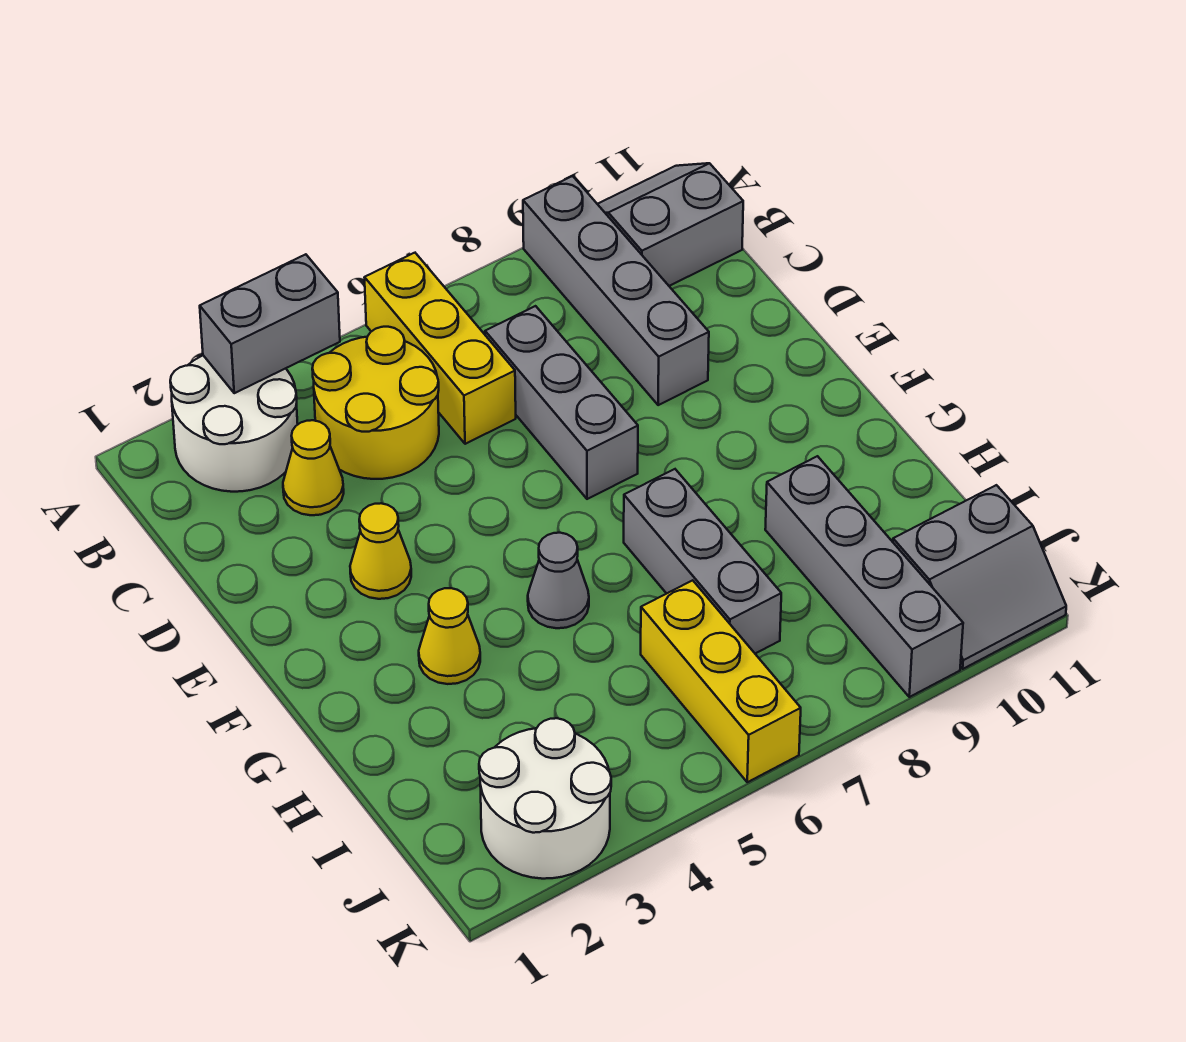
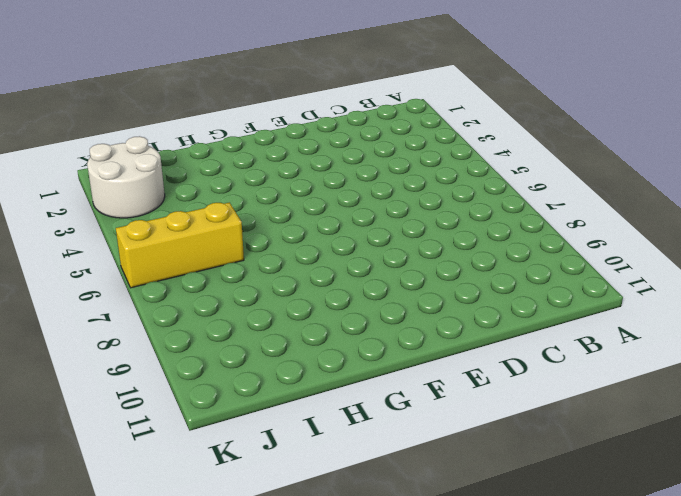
none -> white round brick A2:B3 level 1
none -> yellow brick A6:C6 level 1
none -> grey brick A9:D9 level 1

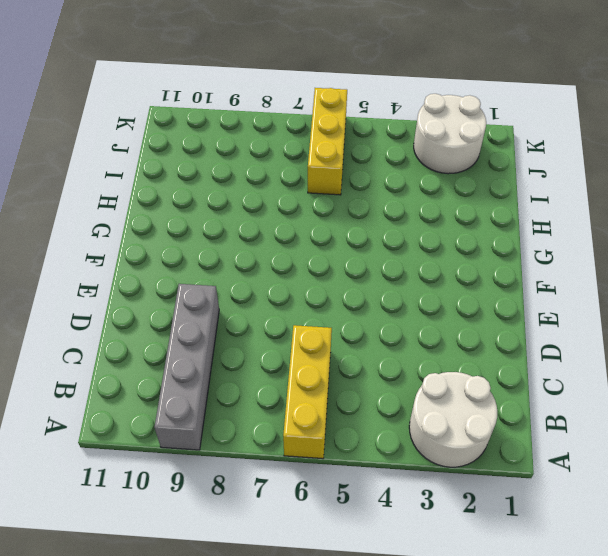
none -> grey slope A10:B11 level 1 top B
none -> yellow round brick B4:C5 level 1
none -> yellow cone C3 level 1

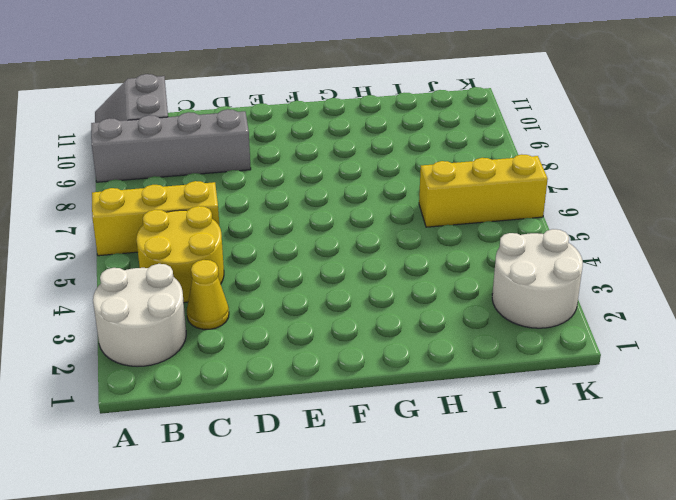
none -> grey brick C7:E7 level 1
none -> yellow cone E3 level 1
none -> yellow cone G3 level 1

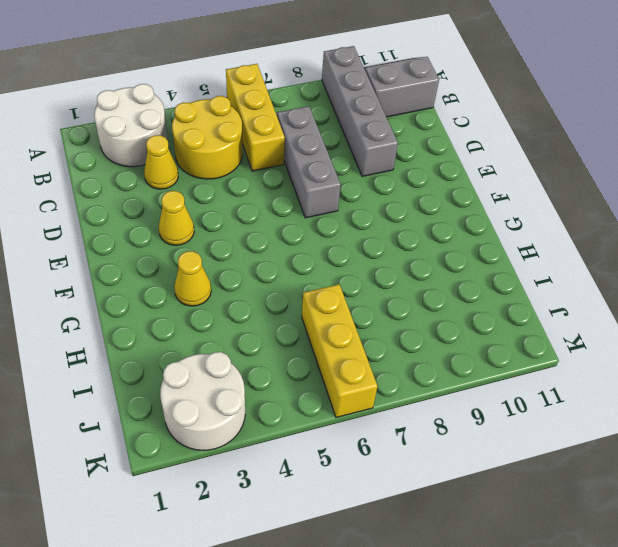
none -> grey cone G5 level 1
none -> grey brick G7:I7 level 1
none -> grey brick H9:K9 level 1

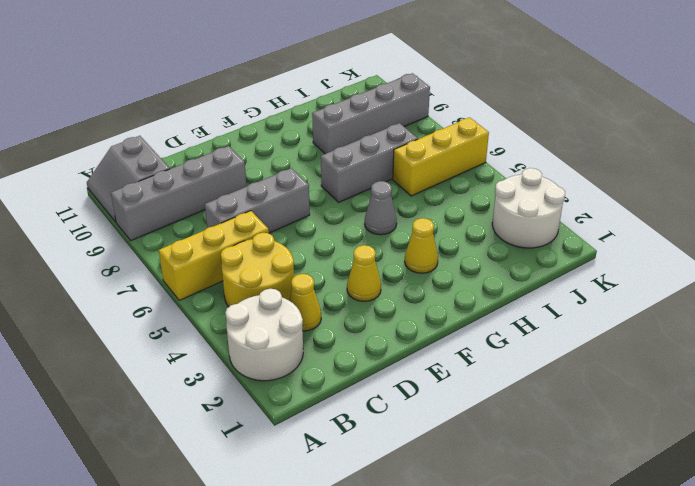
none -> grey slope J10:K11 level 1 top J
none -> grey brick A3:A4 level 2

